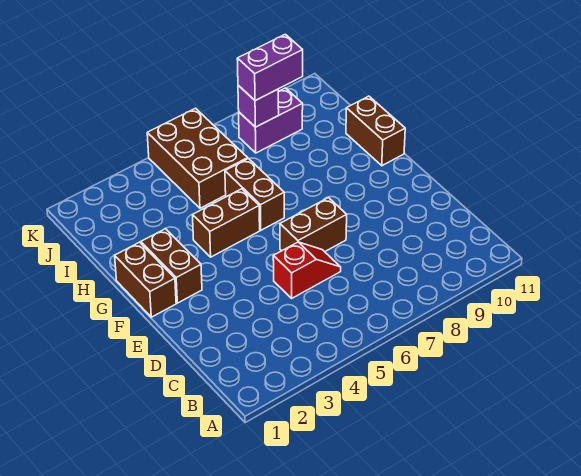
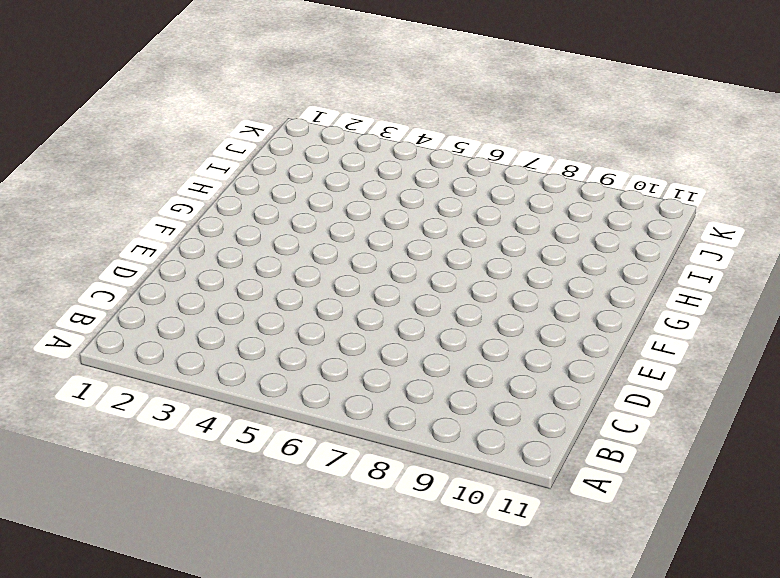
none -> red slope D5:D6 level 1 top 5
none -> brown brick E6:E7 level 1

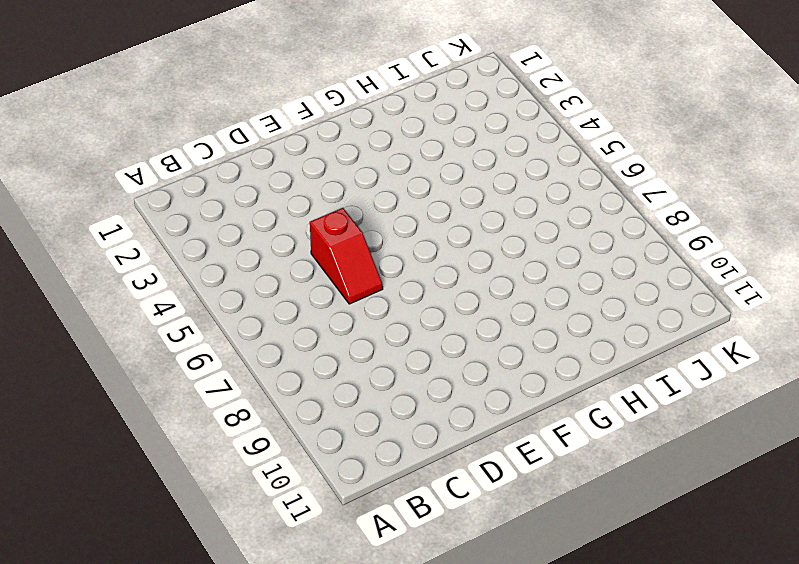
none -> brown brick E6:E7 level 1
none -> brown brick F1:G1 level 1

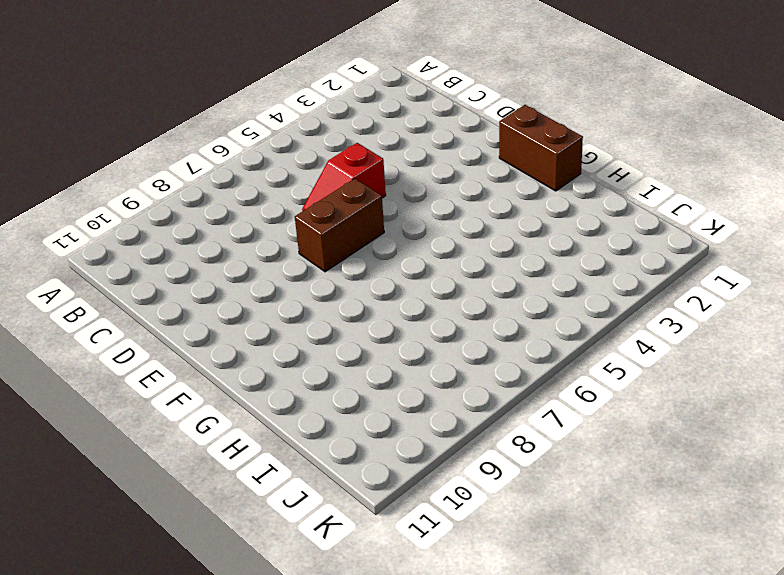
none -> brown brick F2:G2 level 1
none -> brown brick G4:G5 level 1

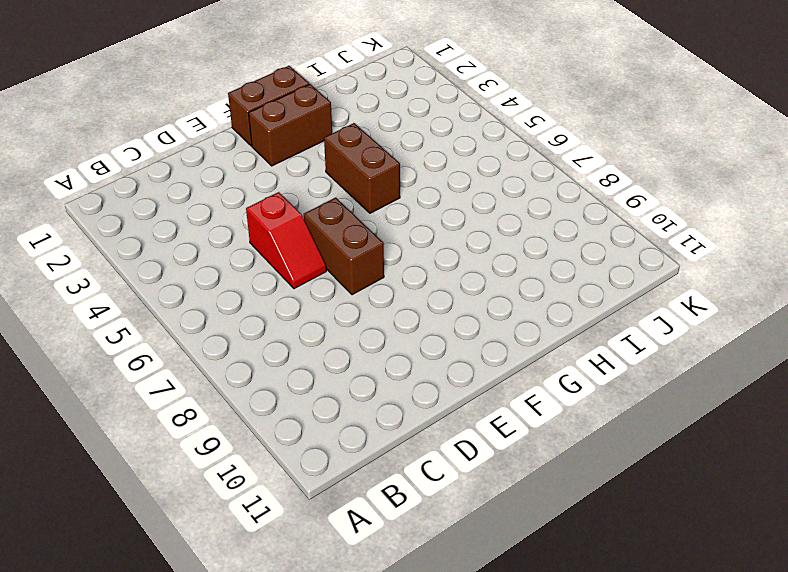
none -> brown brick G6:H6 level 1
none -> brown brick G11:H11 level 1

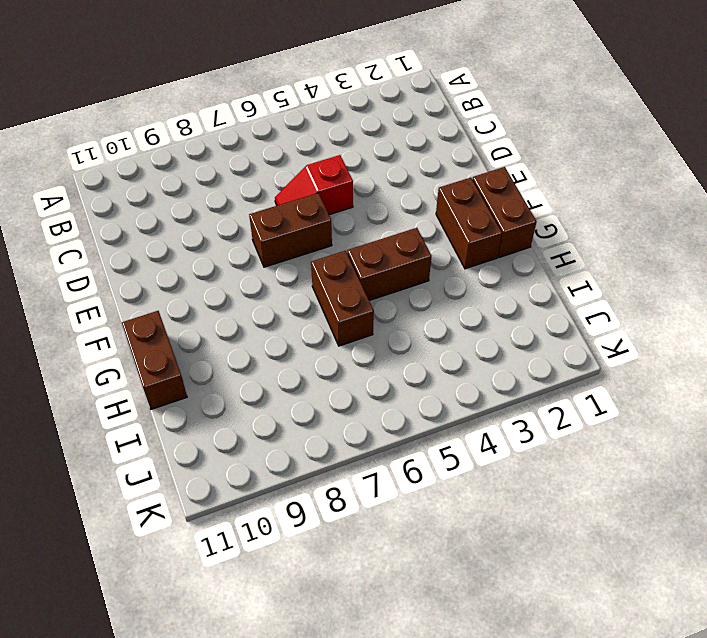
none -> brown brick I5:K6 level 1
none -> purple brick J8:J9 level 1

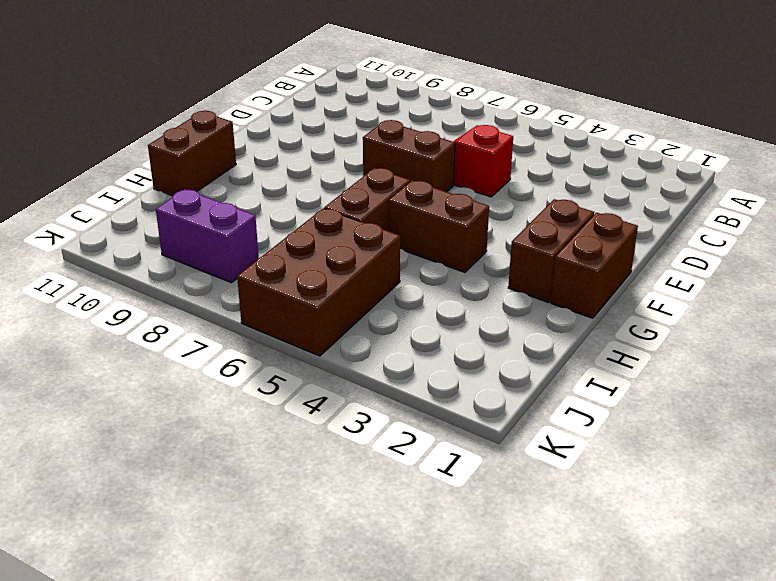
none -> purple brick J8 level 2
none -> purple brick J8:J9 level 3

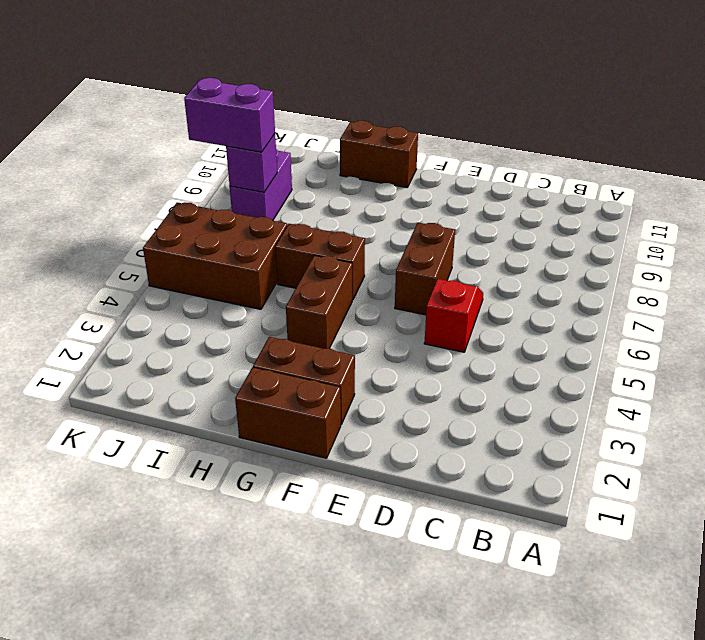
purple brick J8:K8 level 3 -> purple brick J8:J9 level 3

